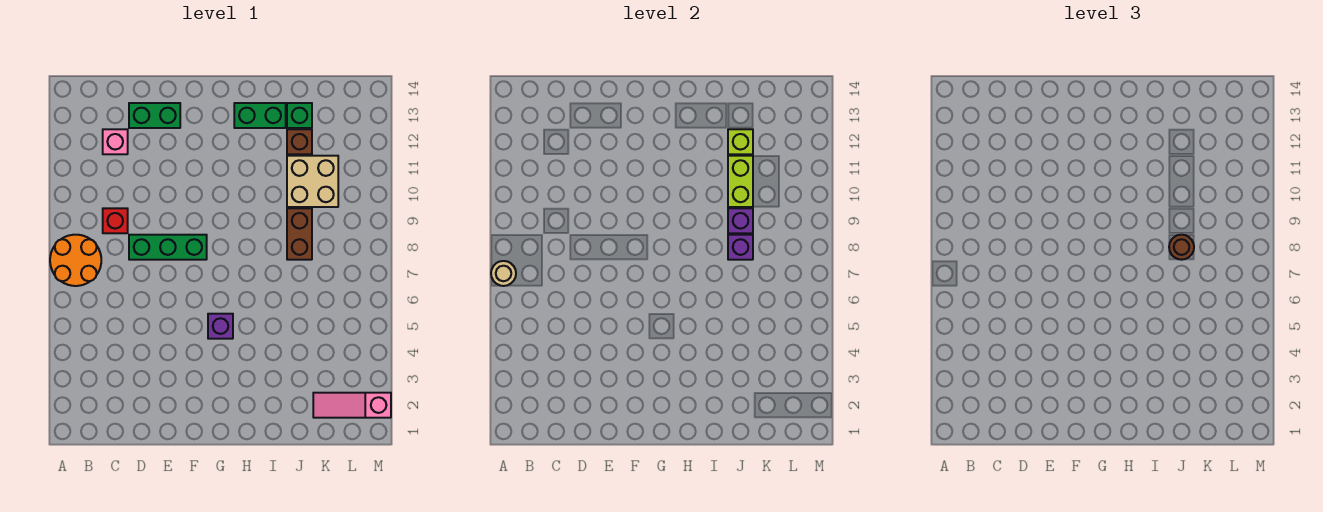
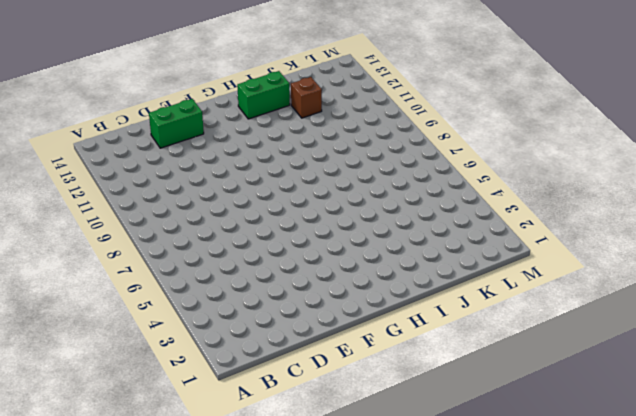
none -> orange round brick A7:B8 level 1
none -> red brick C9 level 1
none -> pink brick C12 level 1

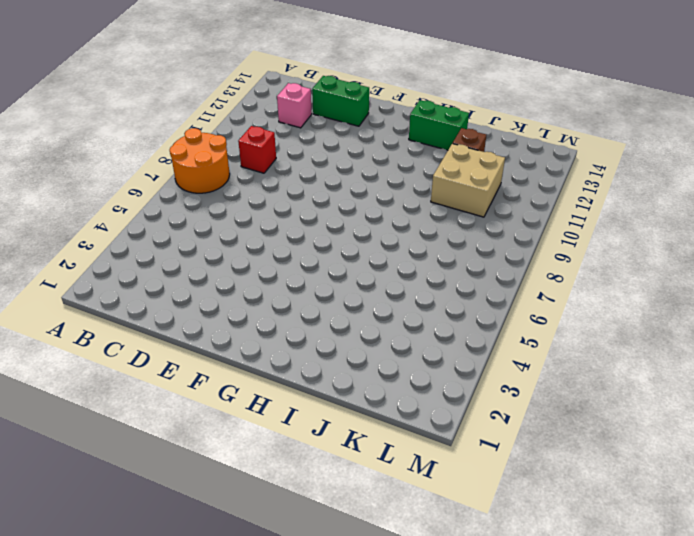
none -> green brick D8:F8 level 1
none -> purple brick G5 level 1
none -> brown brick J8:J9 level 1

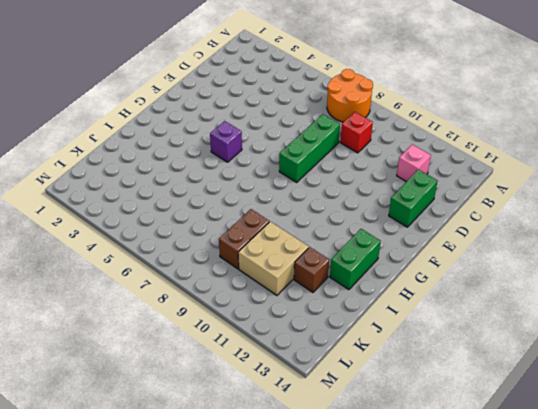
brown brick J9:K9 level 1 -> brown brick J8:J9 level 1
none -> green brick J13 level 1
none -> pink slope K2:M2 level 1 top M
none -> tan round brick A7 level 2

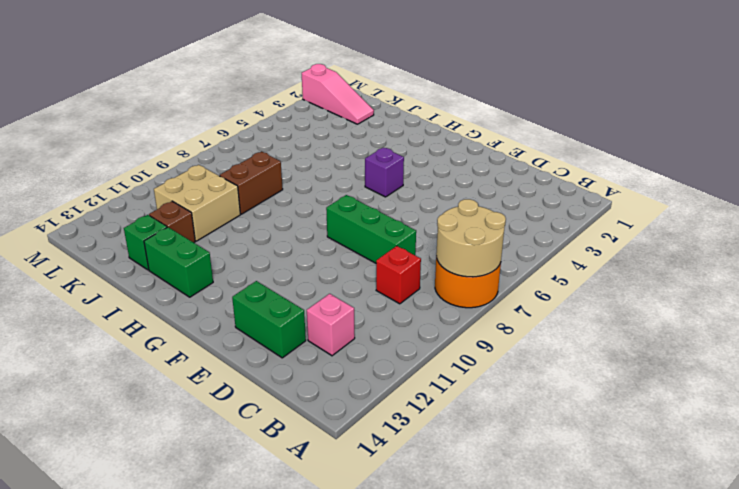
tan round brick A7:B8 level 2 -> tan round brick A7 level 2
none -> purple brick J8 level 2
none -> purple brick J9 level 2
none -> lime brick J10:J11 level 2

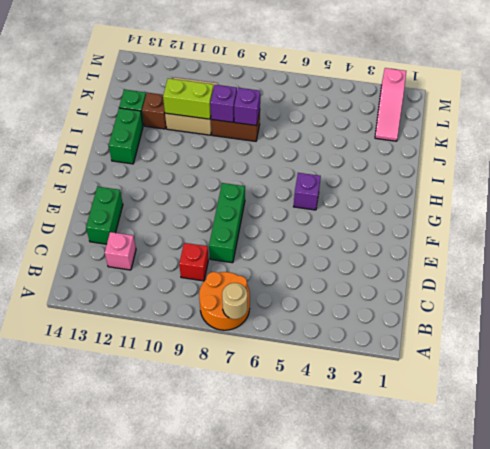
none -> lime brick J12 level 2
none -> brown round brick J8 level 3

